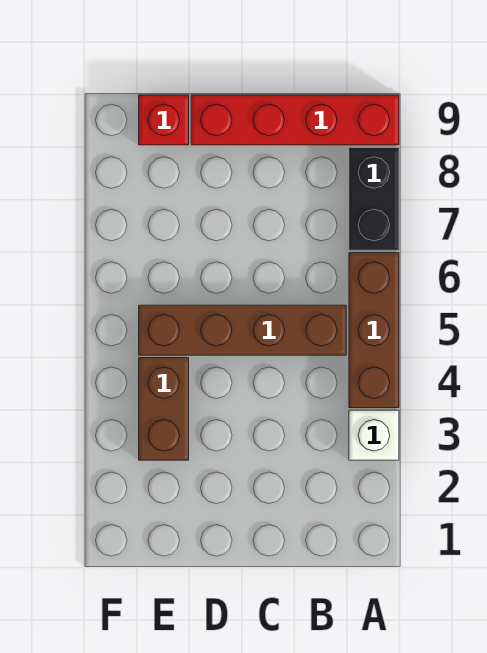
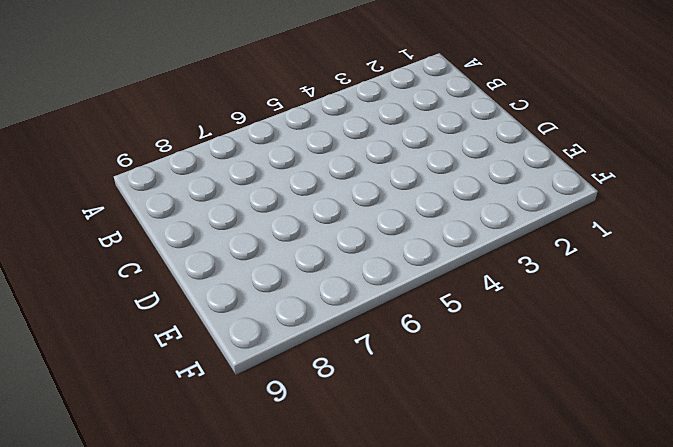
none -> white brick A3 level 1
none -> brown brick A4:A6 level 1

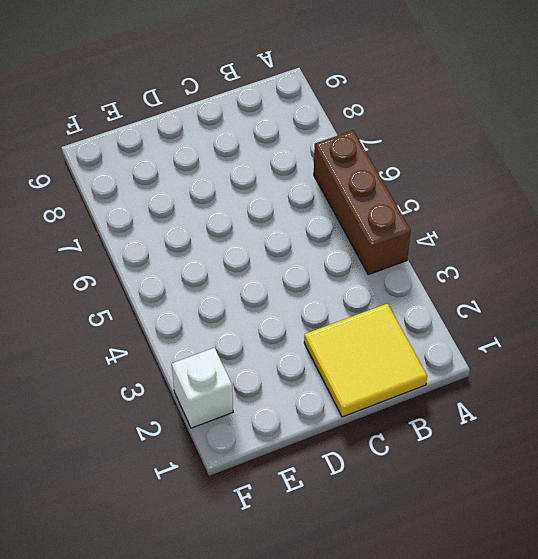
yellow tile B1:C2 level 1 -> none
white brick F2 level 1 -> white brick A3 level 1
none -> black brick A7:A8 level 1
none -> red brick A9:D9 level 1

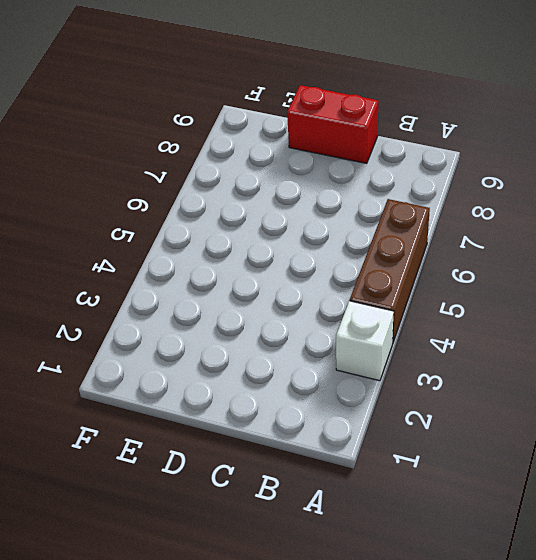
red brick C9:D9 level 1 -> red brick A9:D9 level 1
none -> black brick A7:A8 level 1
none -> brown brick B5:E5 level 1

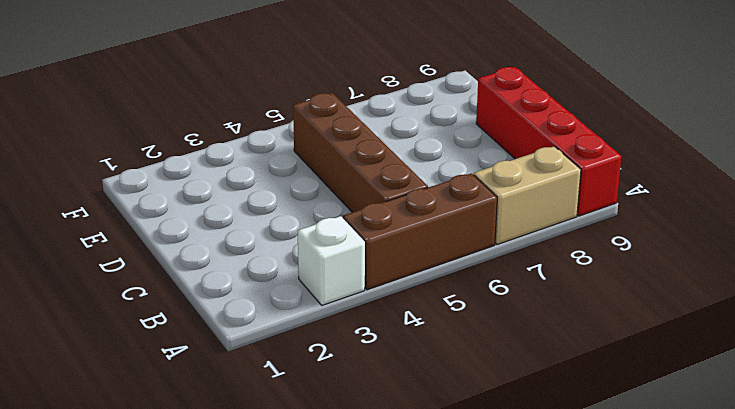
tan brick A7:A8 level 1 -> black brick A7:A8 level 1
none -> brown brick E3:E4 level 1
none -> red brick E9 level 1

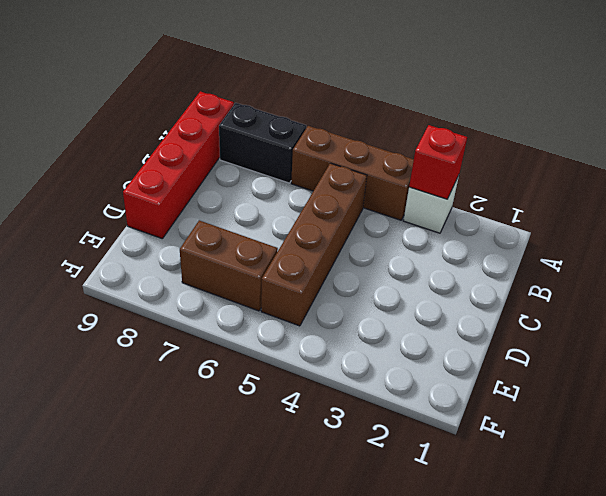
red brick A3 level 2 -> red brick E9 level 1
brown brick E6:E7 level 1 -> brown brick E3:E4 level 1

